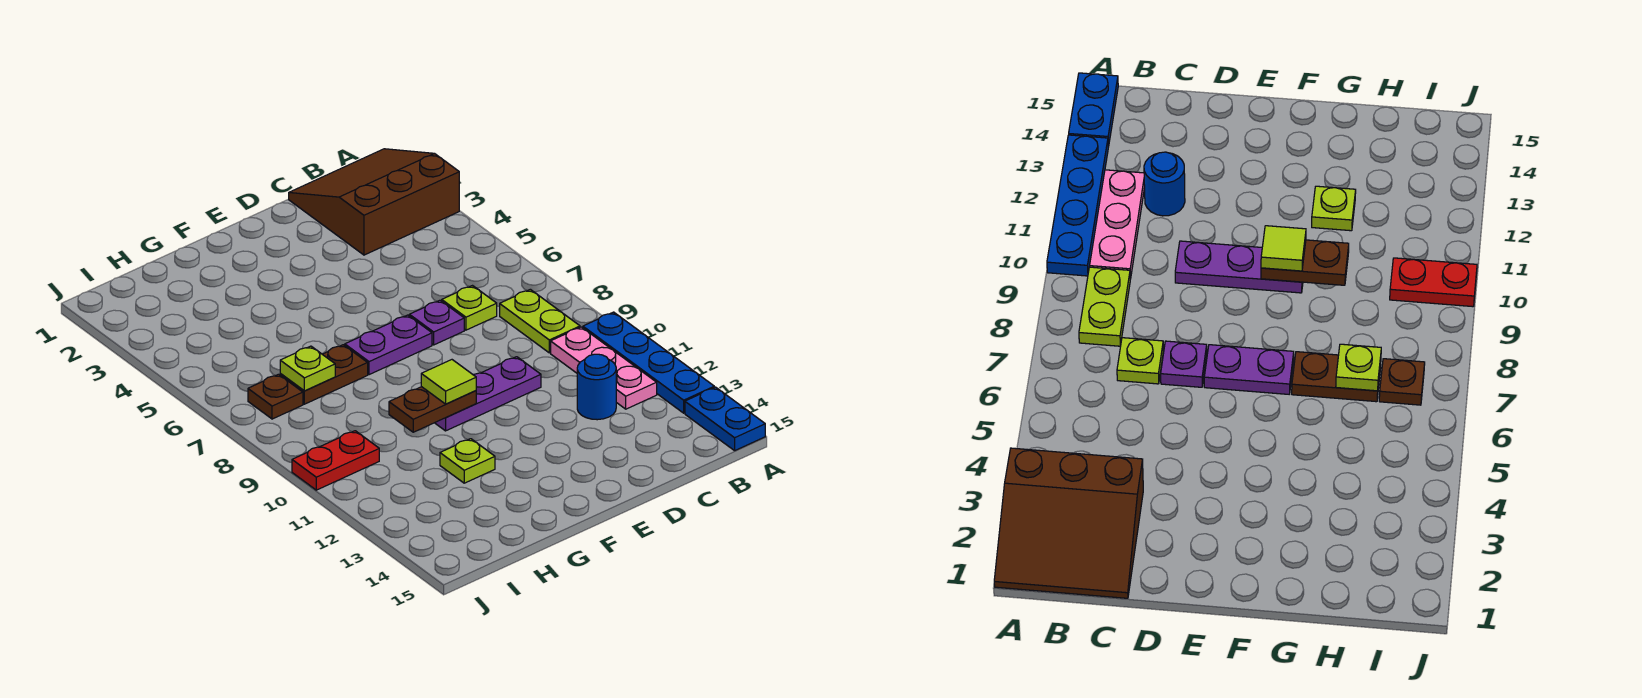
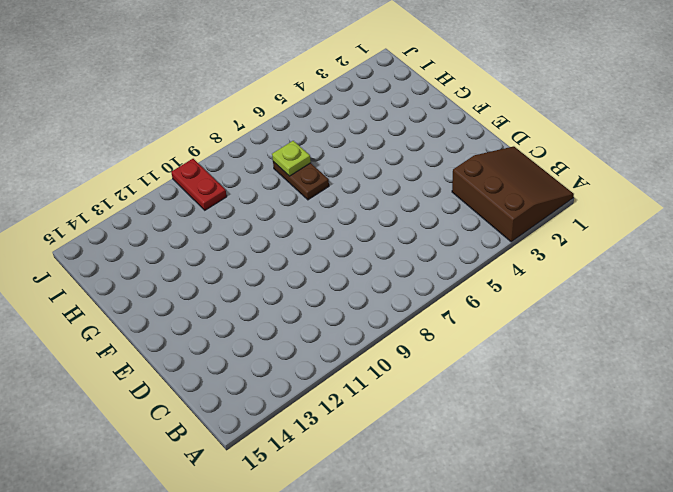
none -> blue plate A10:A13 level 1
none -> blue plate A14:A15 level 1
none -> lime plate B8:B9 level 1

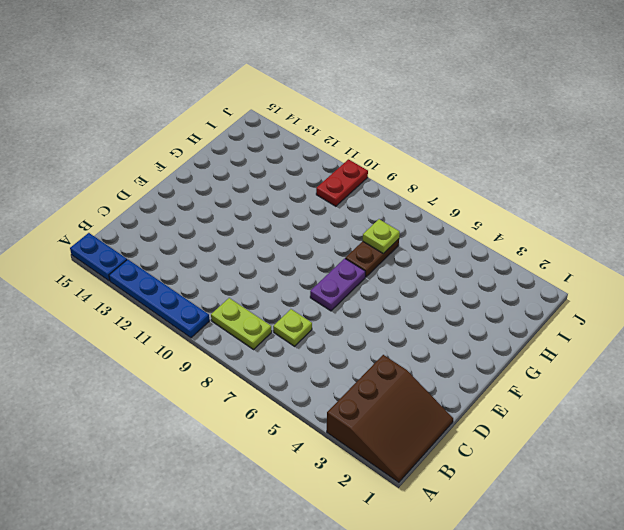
none -> pink plate B10:B12 level 1
none -> blue round brick C12 level 1
none -> purple plate D7 level 1

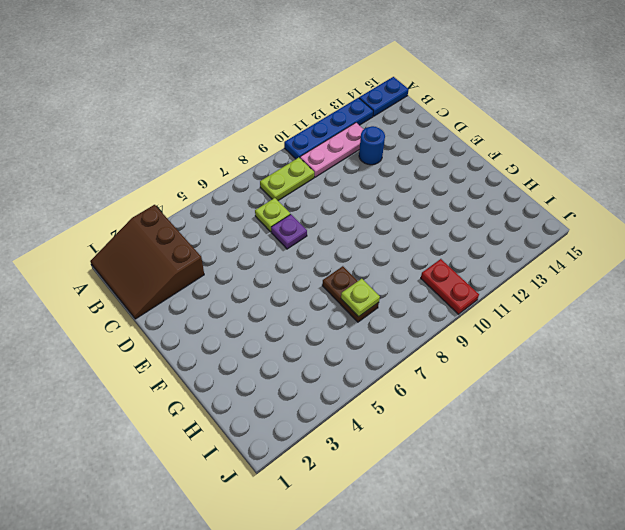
none -> purple plate D10:F10 level 1
none -> purple plate E7:F7 level 1
none -> lime plate G12 level 1

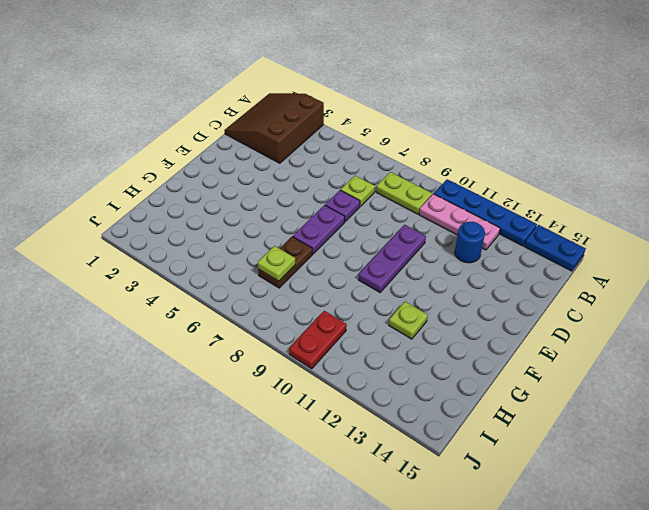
none -> brown plate I7 level 1
none -> brown plate F10:G10 level 2
none -> lime tile F10 level 3

